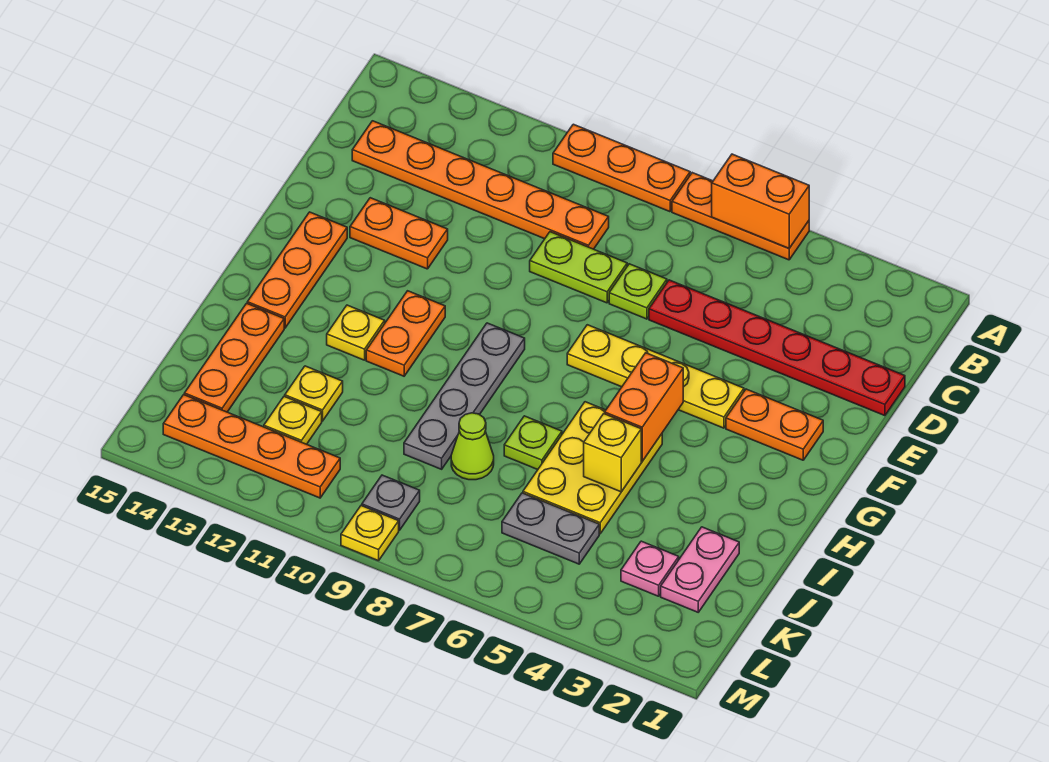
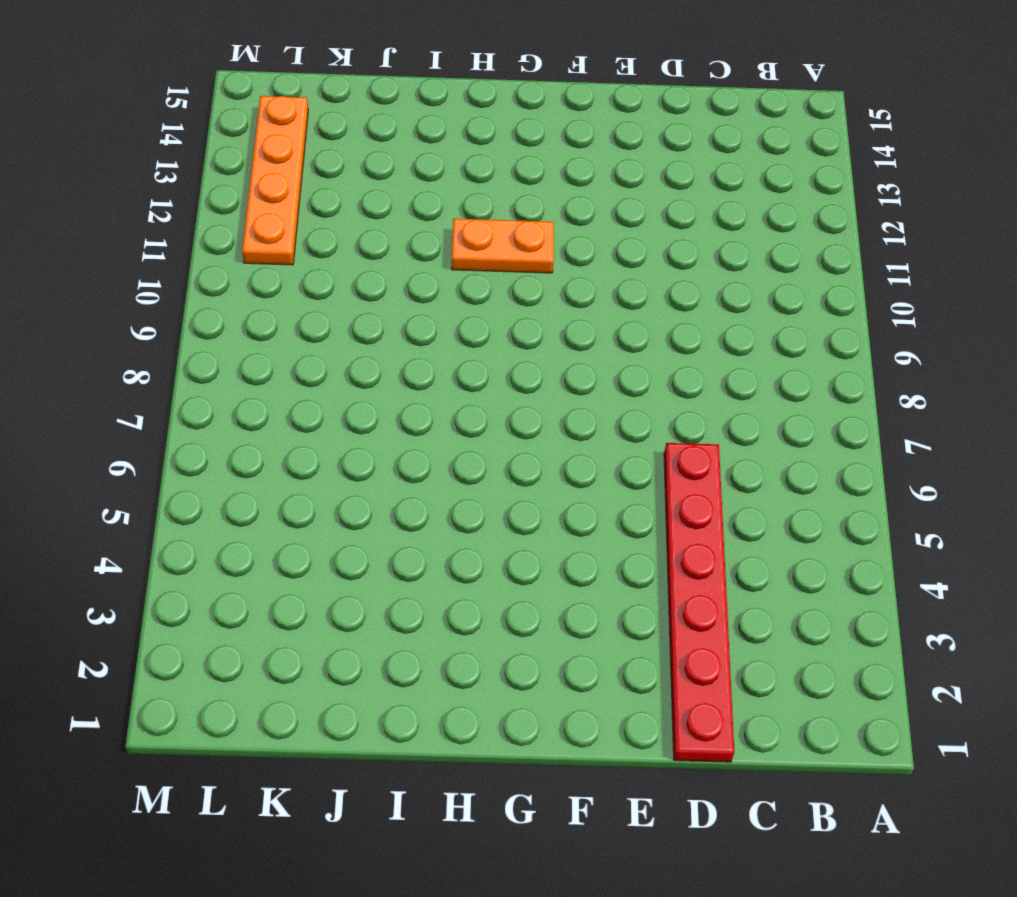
none -> orange plate A5:A7 level 1
none -> orange plate A8:A10 level 1
none -> orange plate C9:C14 level 1

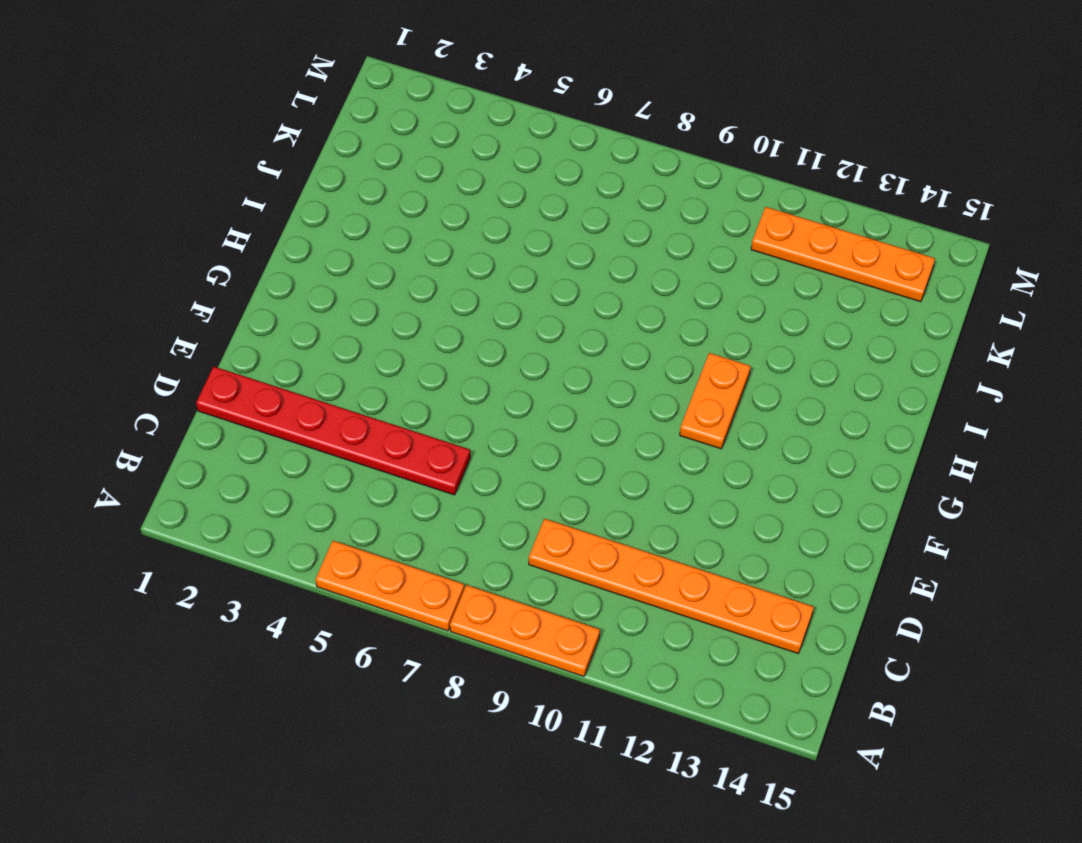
none -> lime plate D7 level 1
none -> lime plate D8:D9 level 1
none -> orange plate E12:E13 level 1

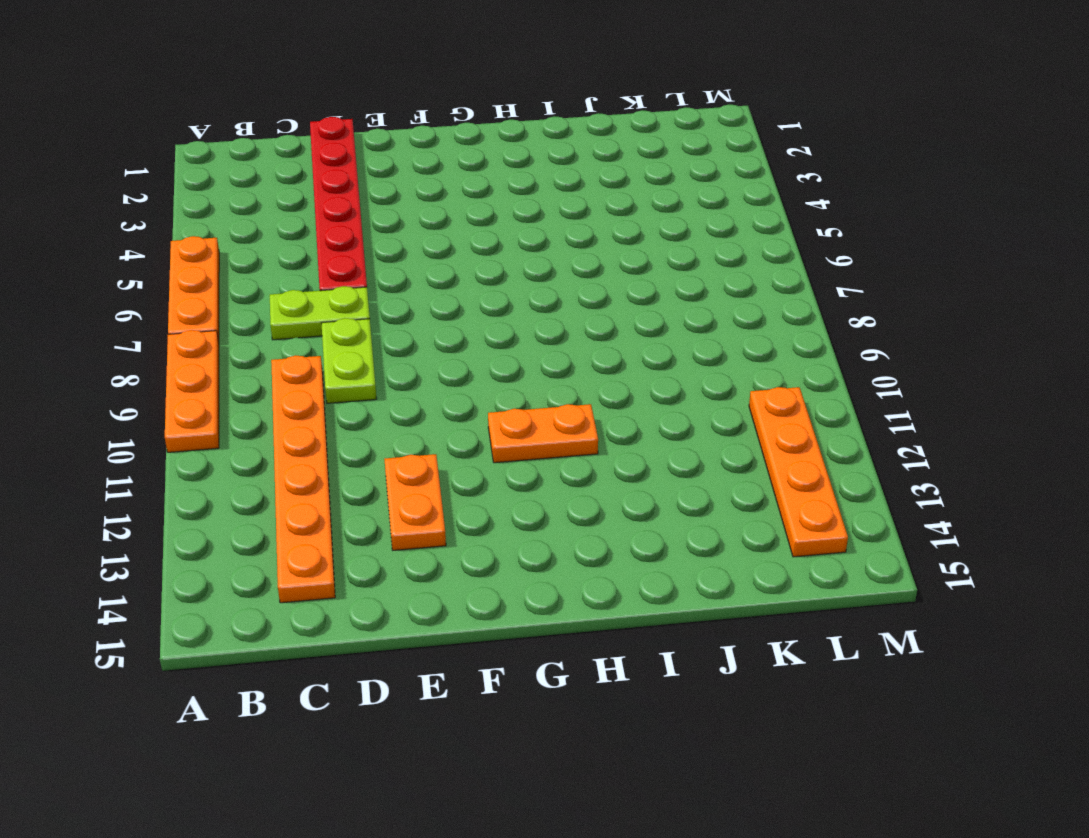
lime plate C7:D7 level 1 -> lime plate D7 level 1
none -> orange plate F2:F3 level 1
none -> yellow plate F4:F7 level 1
none -> orange plate F14:H14 level 1

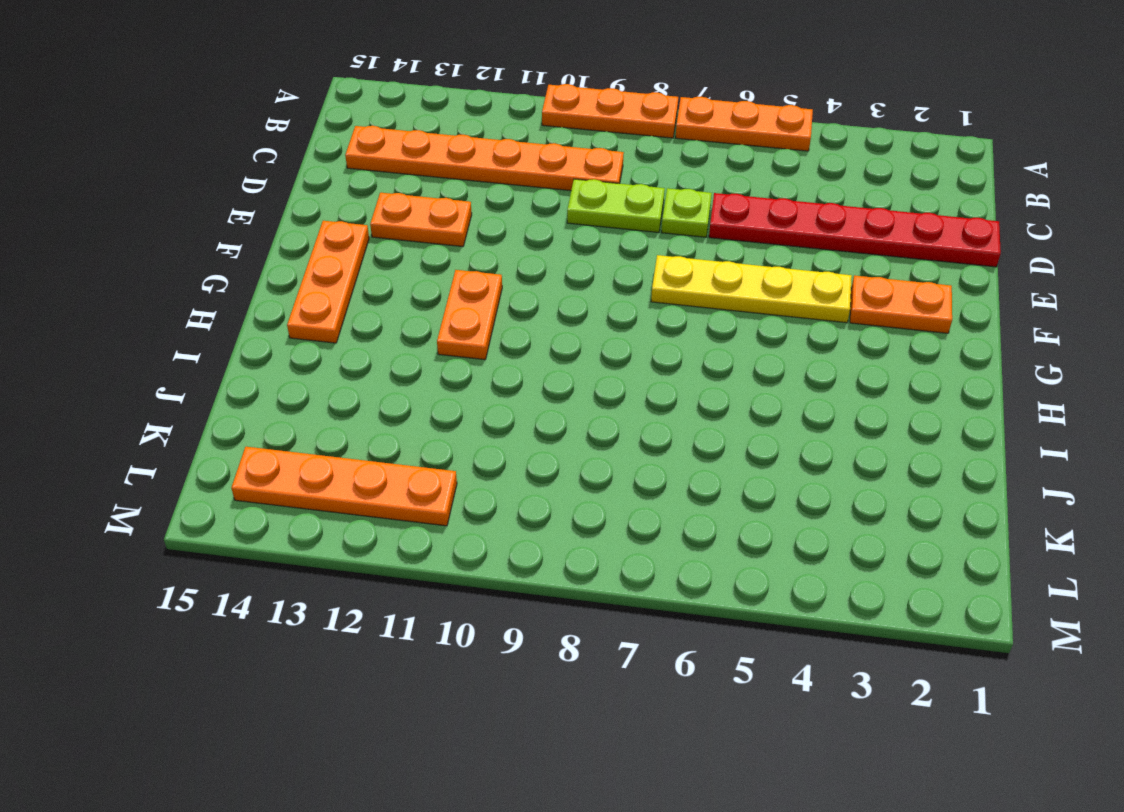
none -> grey plate G9:J9 level 1
none -> yellow plate H5:J6 level 1
none -> yellow plate H12 level 1

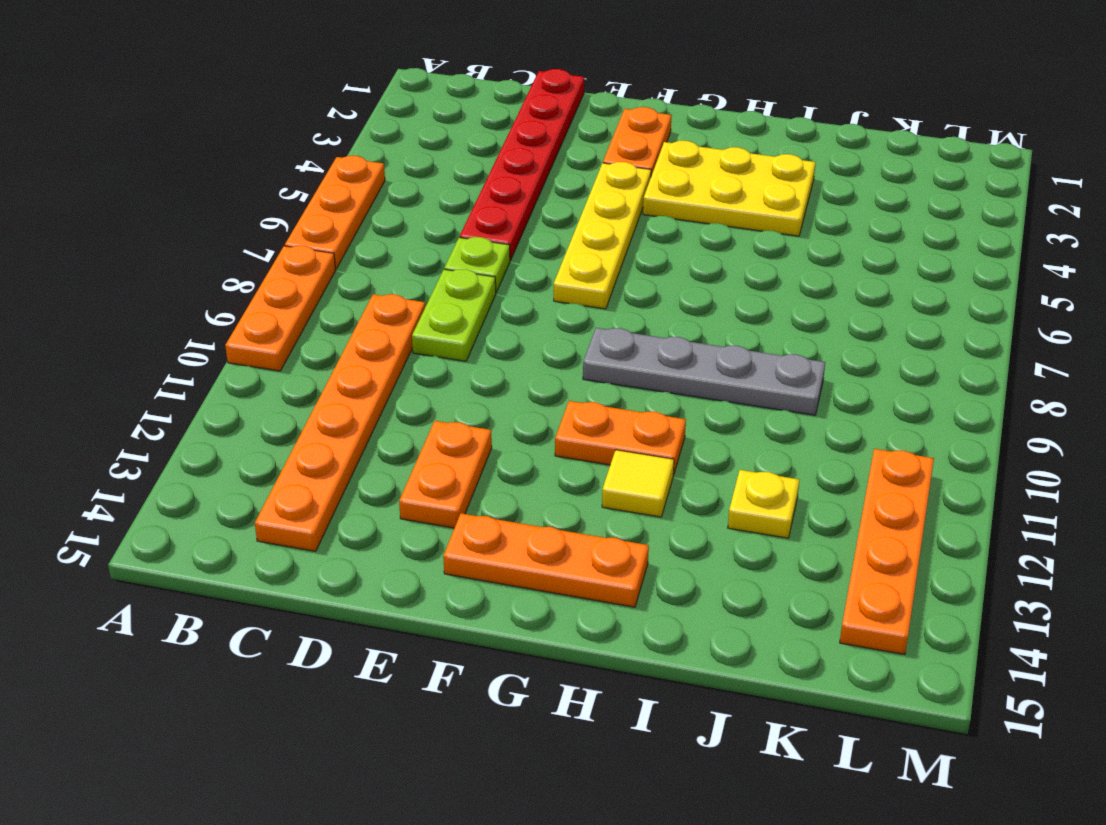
yellow plate G3:I4 level 1 -> yellow plate H5:J6 level 1
yellow tile H12 level 1 -> yellow plate H12 level 1
none -> lime plate I7 level 1
none -> orange plate I14:K14 level 1
none -> pink plate J2:K2 level 1

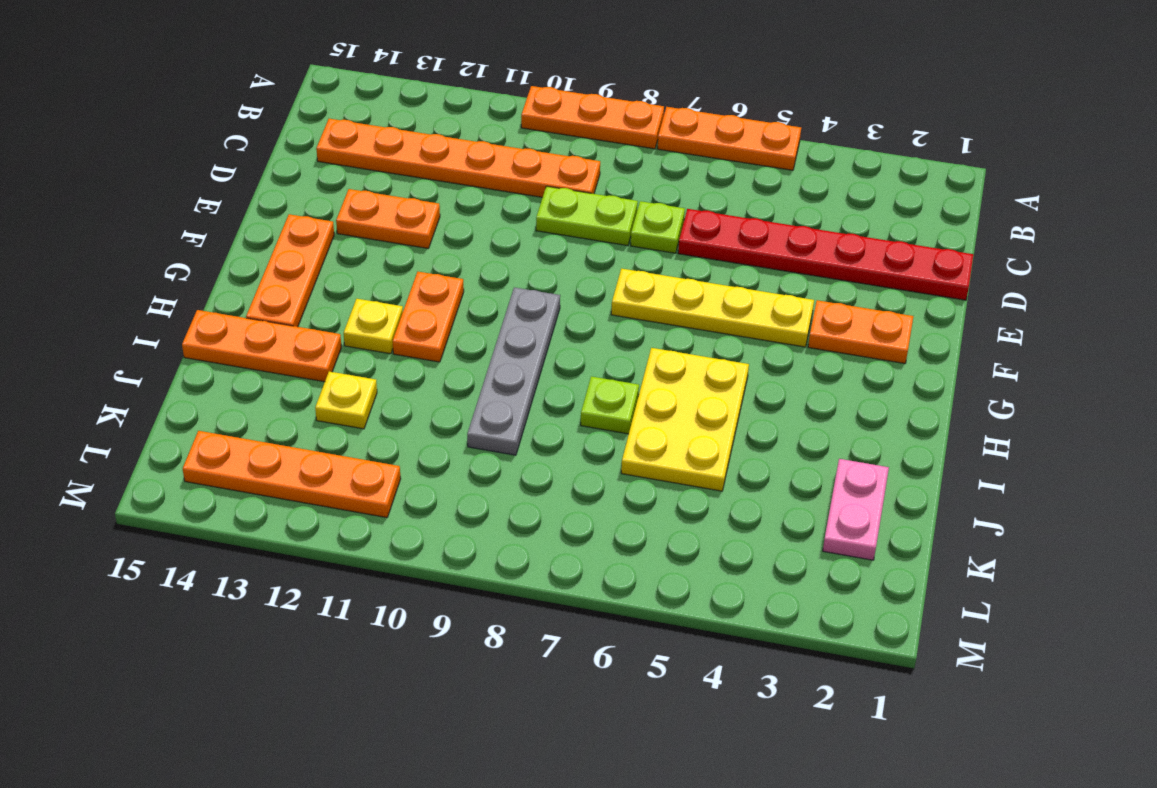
orange plate I13:I15 level 1 -> orange plate I14:K14 level 1
none -> lime cone J8 level 1
none -> pink plate K3 level 1
none -> grey plate K5:K6 level 1

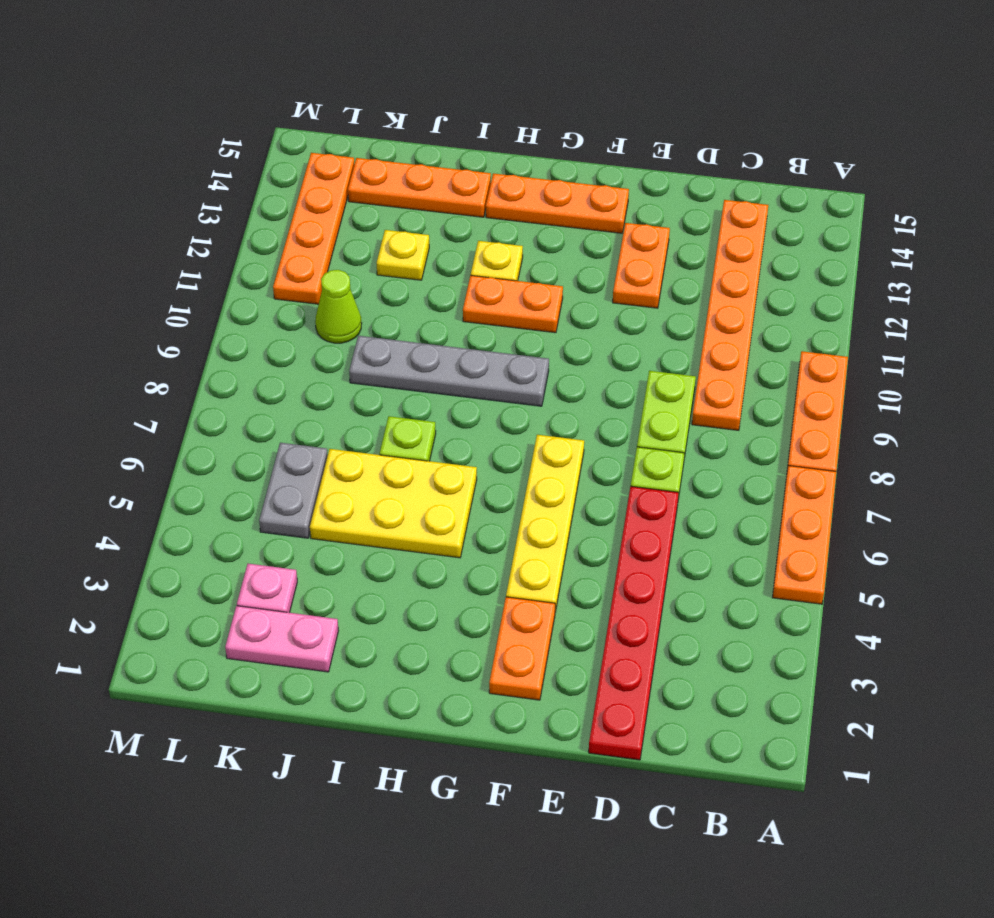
lime cone K10 level 1 -> lime cone J8 level 1
none -> yellow plate K12 level 1
none -> grey plate L9 level 1
none -> yellow plate M9 level 1

